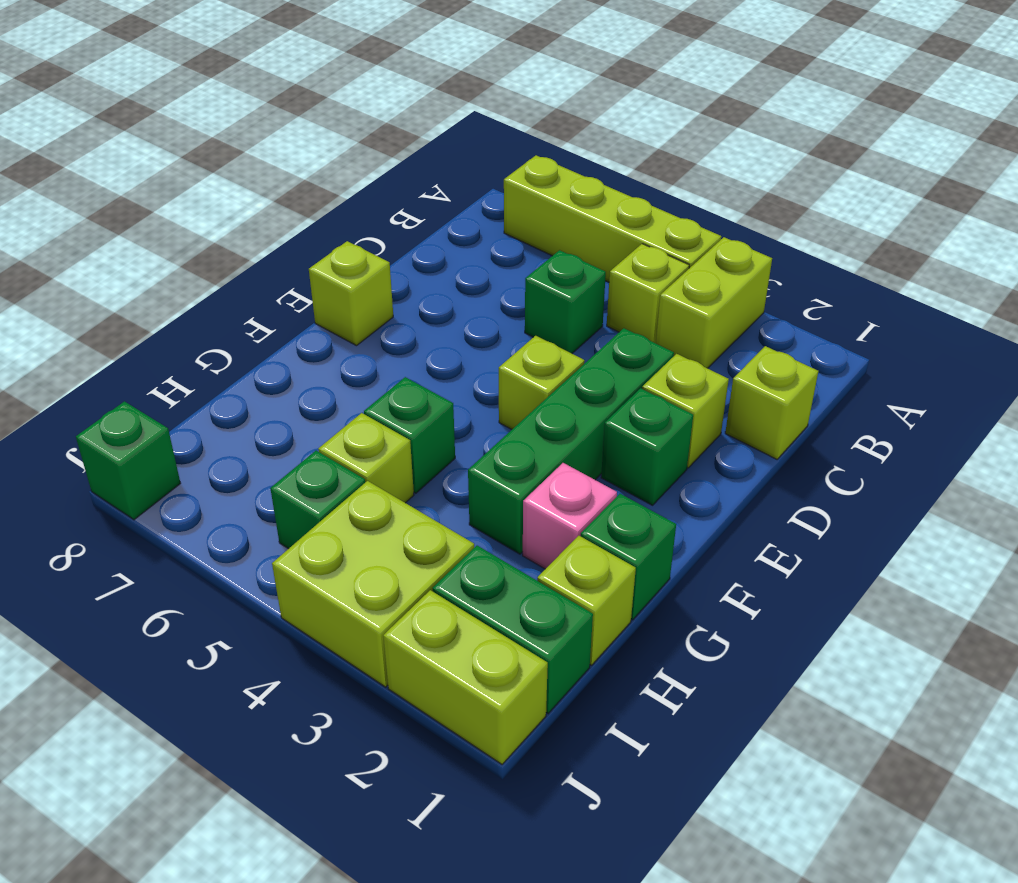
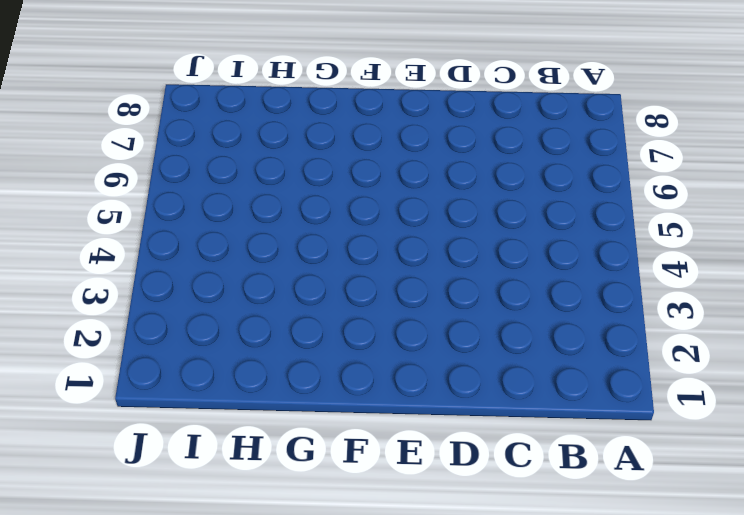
none -> lime brick A3:B3 level 1
none -> lime brick A4:A7 level 1
none -> lime brick B4 level 1

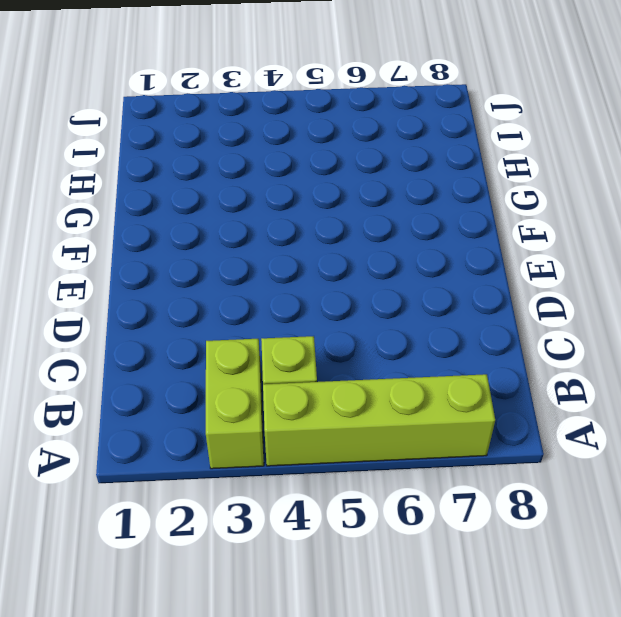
none -> lime brick C1 level 1
none -> green brick C5 level 1
none -> lime brick D2 level 1

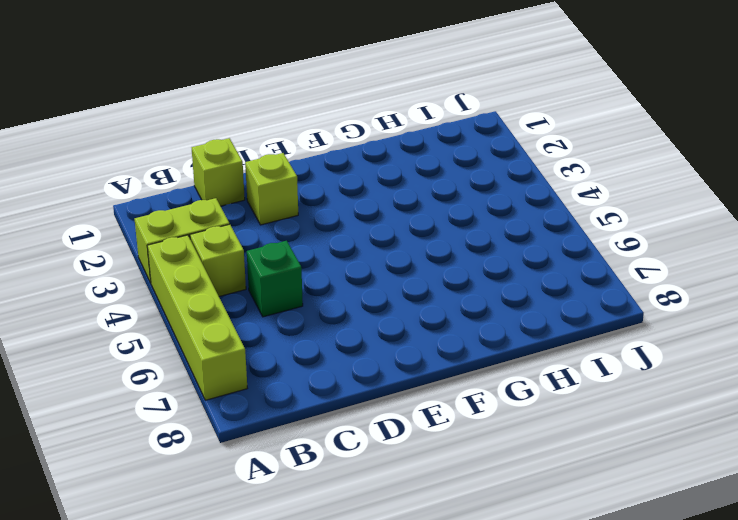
none -> green brick D3:G3 level 1
none -> green brick E2 level 1
none -> lime brick E4 level 1

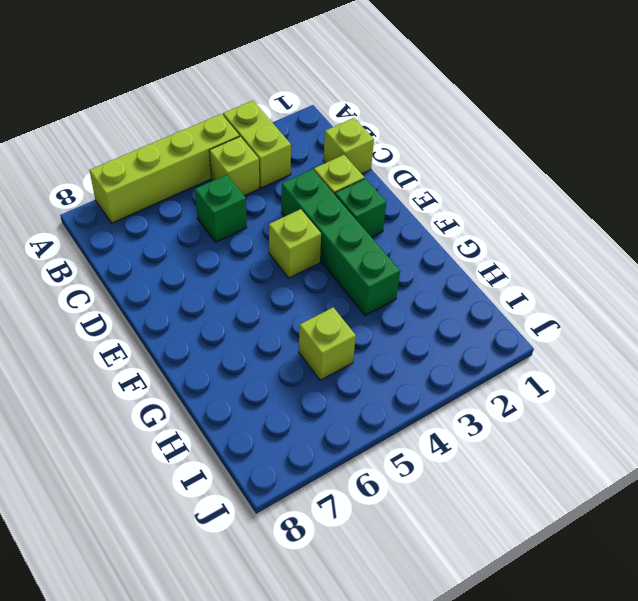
none -> lime brick E8 level 1
none -> green brick G1 level 1
none -> pink brick G2 level 1

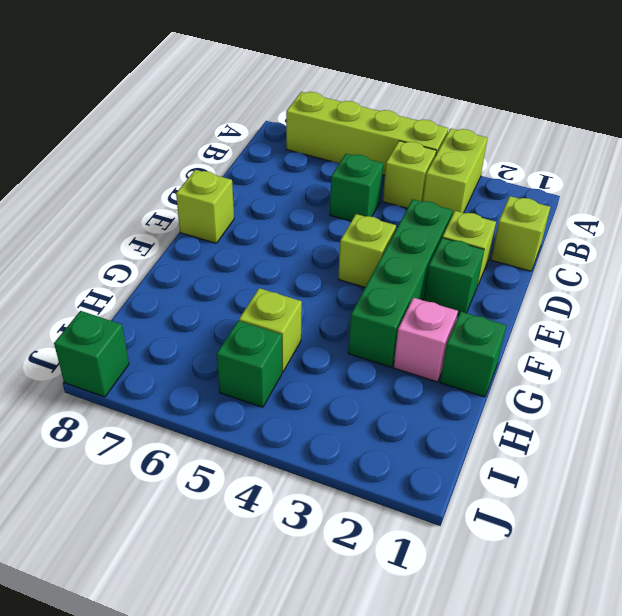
none -> green brick G5 level 1
none -> lime brick H1 level 1
none -> green brick I1:I2 level 1

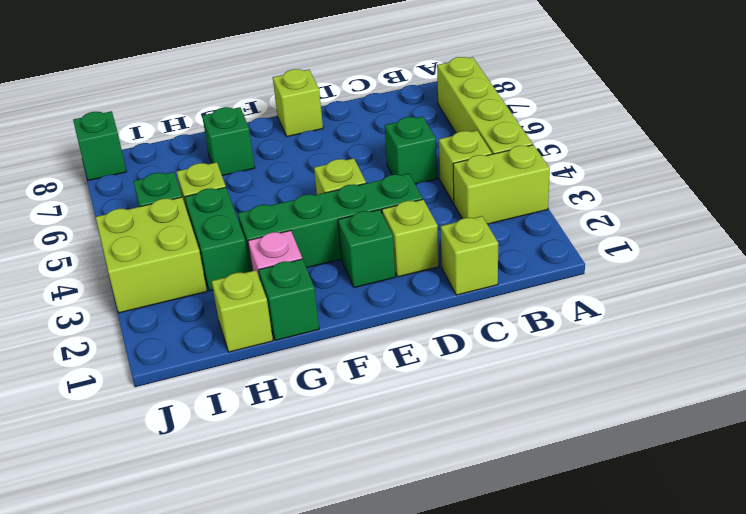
green brick G7 level 1 -> green brick G5 level 1
green brick H3:H4 level 1 -> green brick I1:I2 level 1
none -> lime brick J1:J2 level 1

